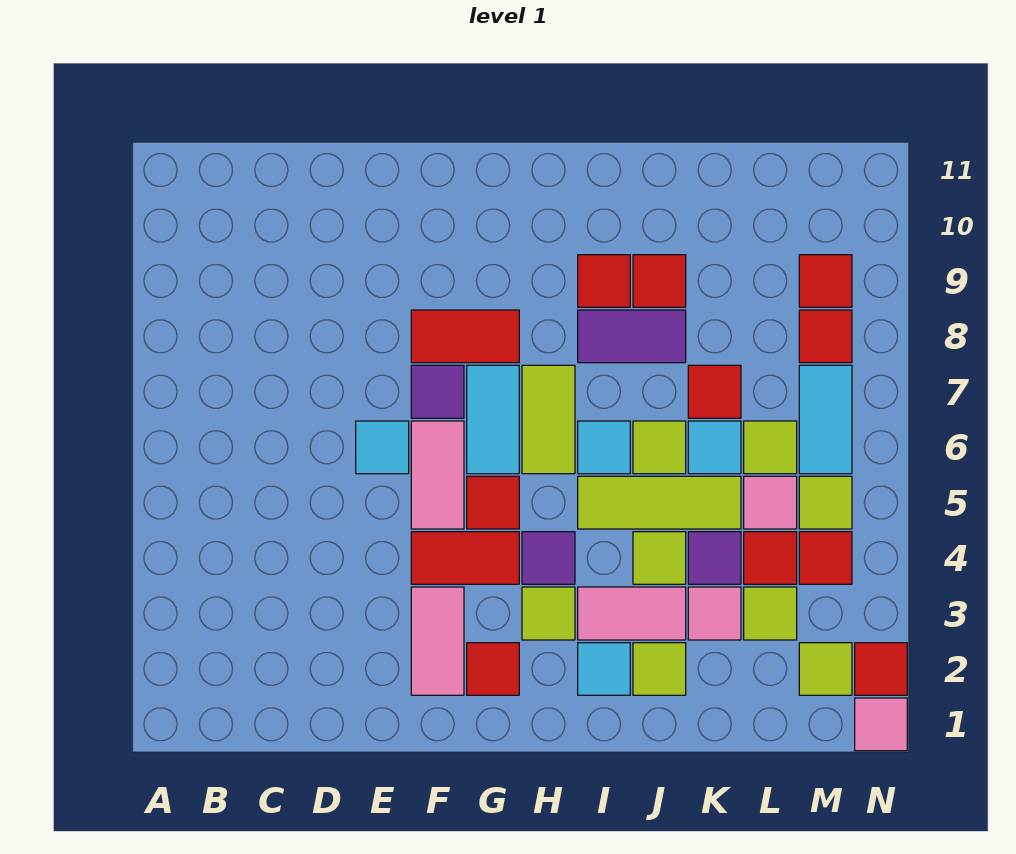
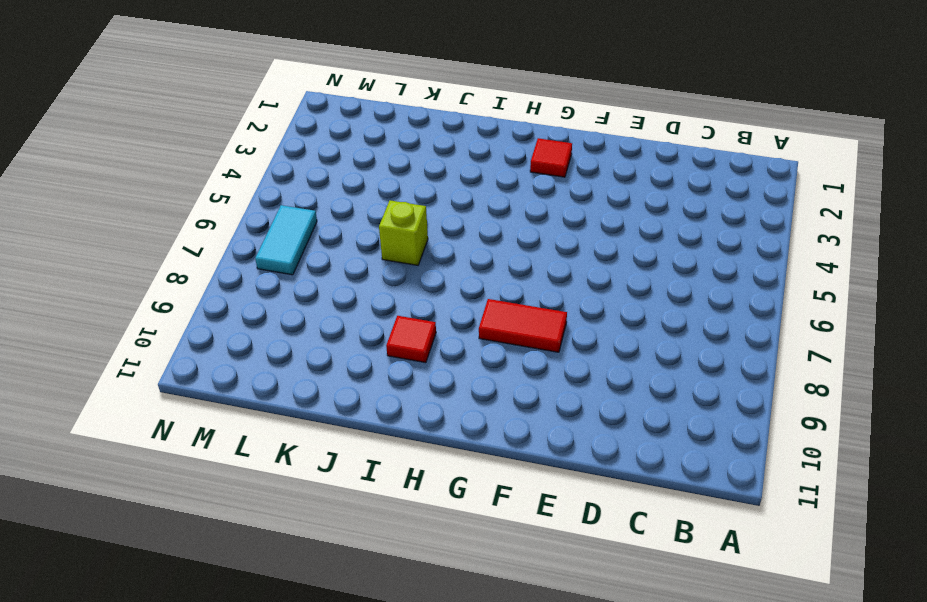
lime brick J6 level 1 -> lime tile J6 level 1
none -> cyan tile E6 level 1
none -> pink tile F2:F3 level 1
none -> red tile F4:G4 level 1
none -> pink tile F5:F6 level 1

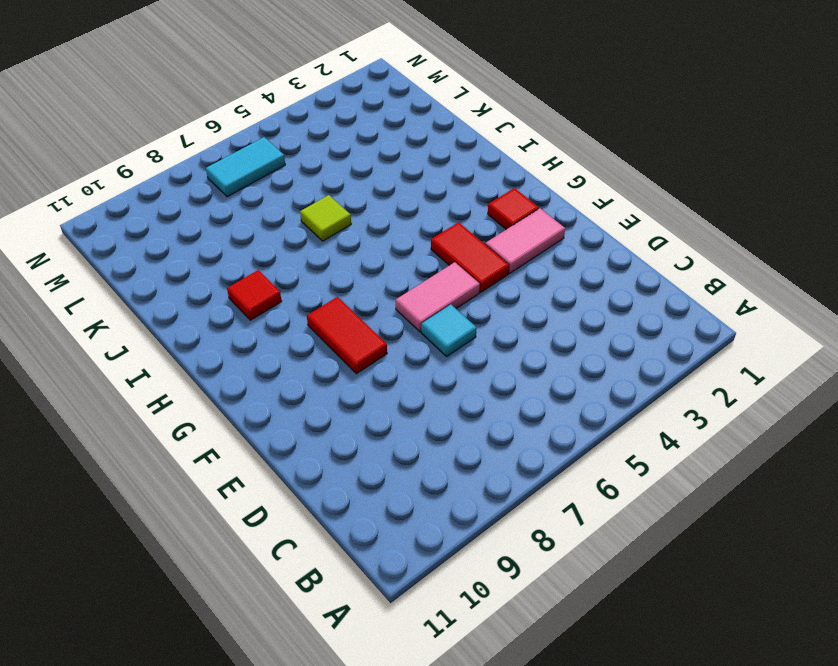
none -> purple tile F7 level 1
none -> red tile G5 level 1
none -> cyan tile G6:G7 level 1
none -> lime tile H3 level 1

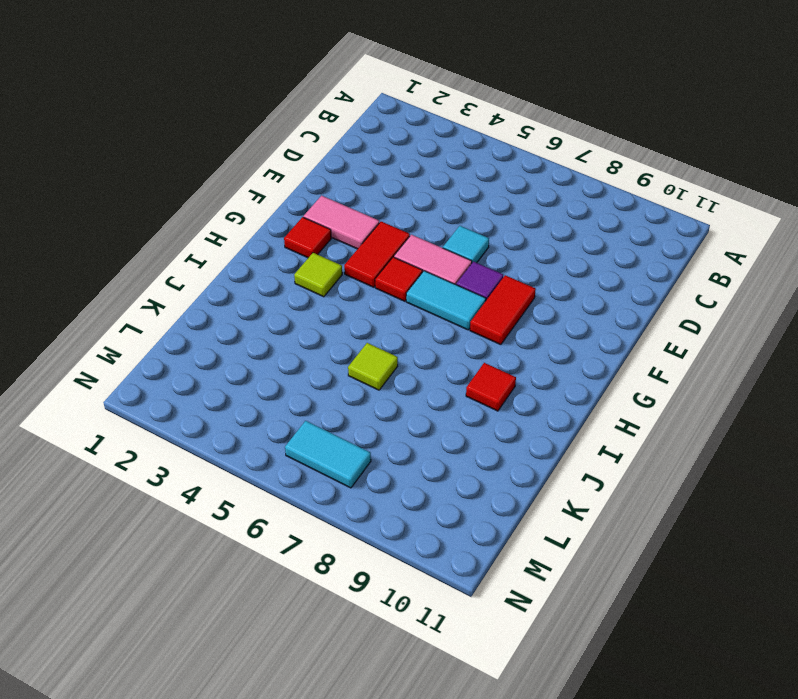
none -> purple tile H4 level 1
none -> lime tile H6:H7 level 1
none -> cyan tile I2 level 1
none -> pink tile I3:J3 level 1

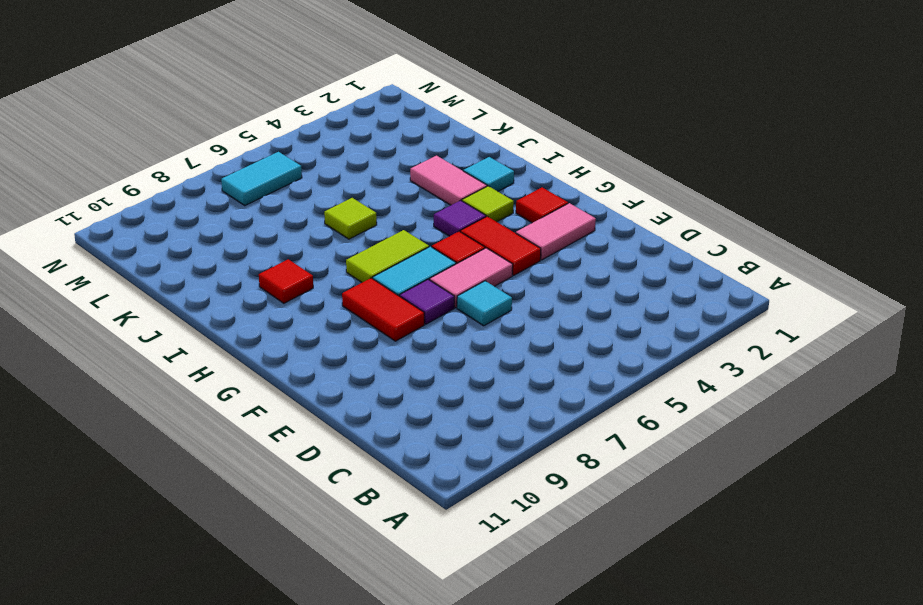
none -> lime tile I5:K5 level 1
none -> cyan tile I6 level 1
none -> purple tile I8:J8 level 1
none -> lime tile J2 level 1

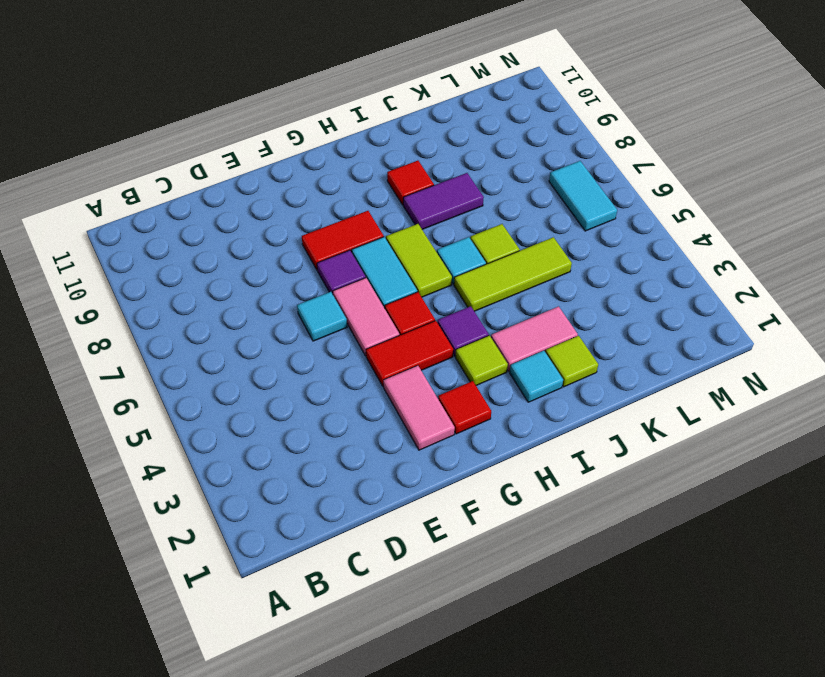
none -> lime tile J4 level 1
none -> red tile J9 level 1
none -> pink tile K3 level 1
none -> purple tile K4 level 1

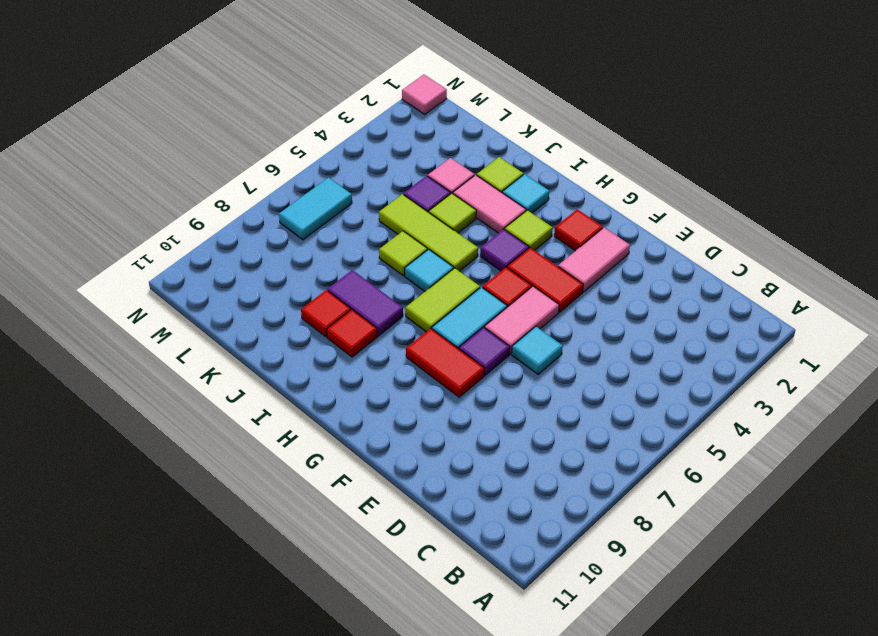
none -> cyan tile K6 level 1
none -> red tile K7 level 1
none -> lime tile L3 level 1
none -> red tile L4 level 1

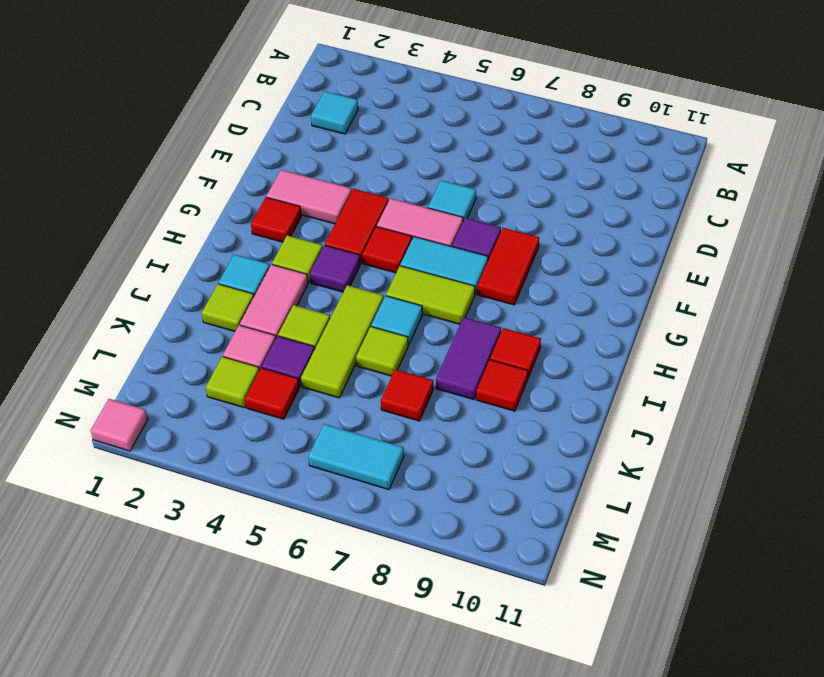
cyan tile C2 level 1 -> cyan tile K6 level 1
none -> pink tile L5 level 1
none -> lime tile L6 level 1
none -> lime tile M2 level 1
none -> red tile M4 level 1

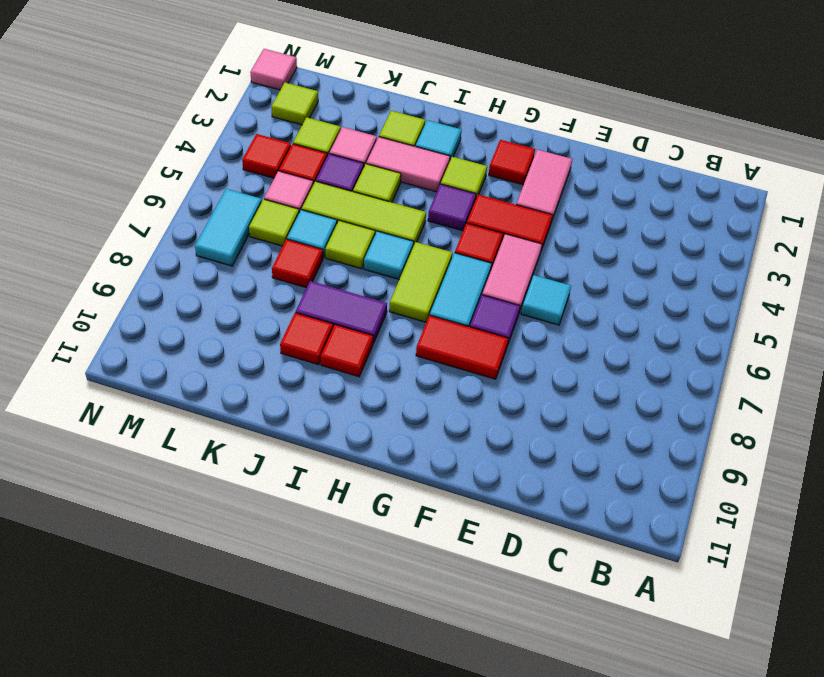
none -> lime tile M5 level 1
none -> red tile M8 level 1
none -> red tile M9 level 1
none -> red tile N2 level 1

